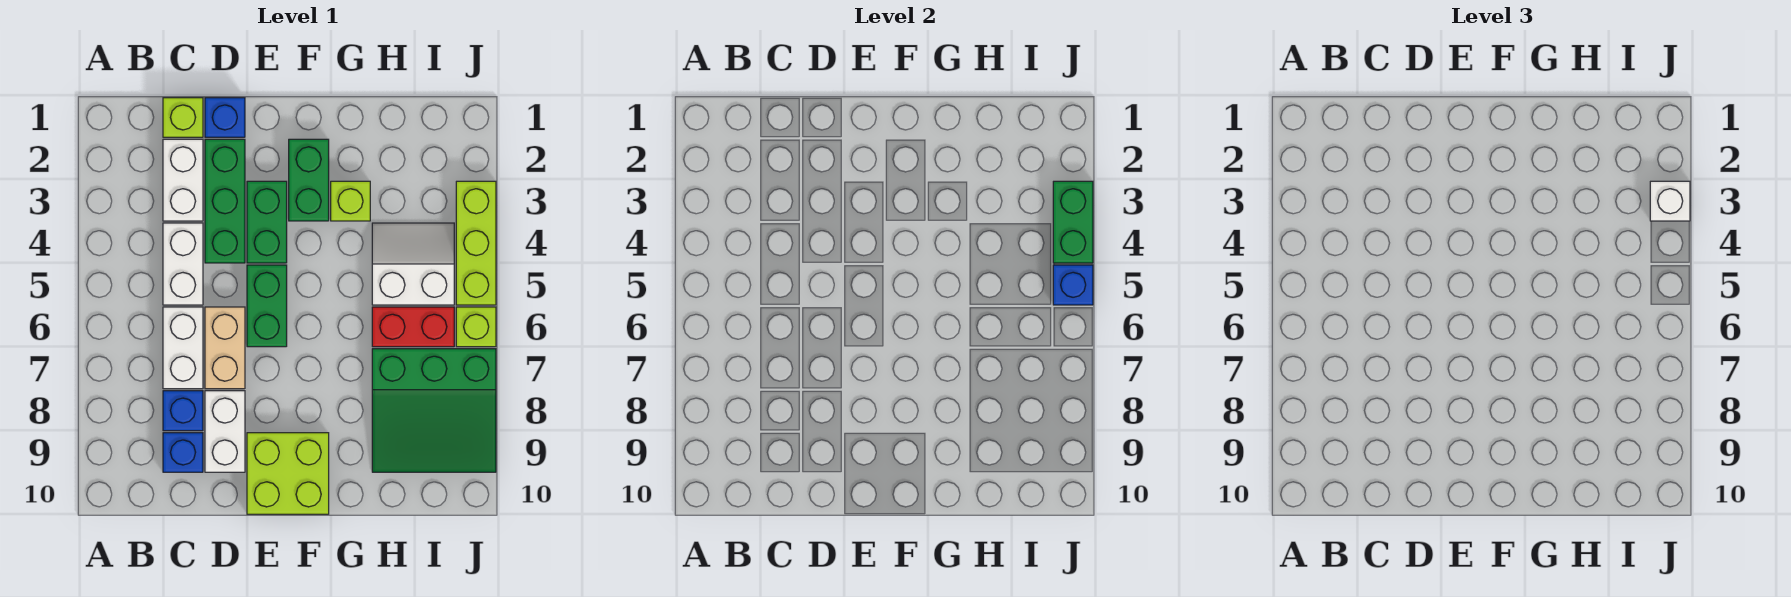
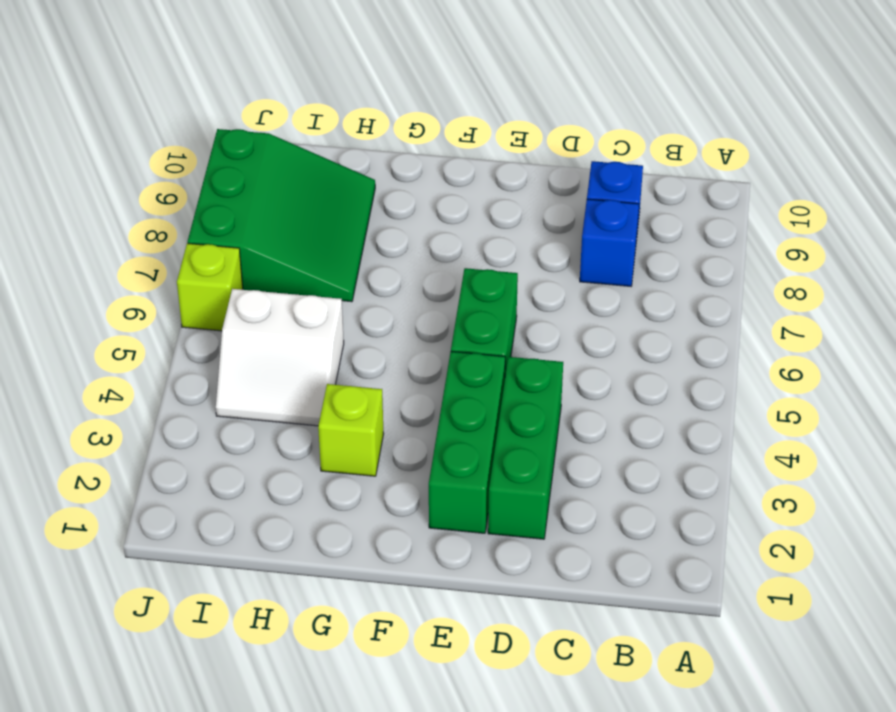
green brick E2:E4 level 1 -> green brick E3:E4 level 1
green slope H7:J9 level 1 top J -> green slope H7:J9 level 1 top 7
none -> lime brick C1 level 1
none -> white brick C2:C3 level 1
none -> white brick C4:C5 level 1

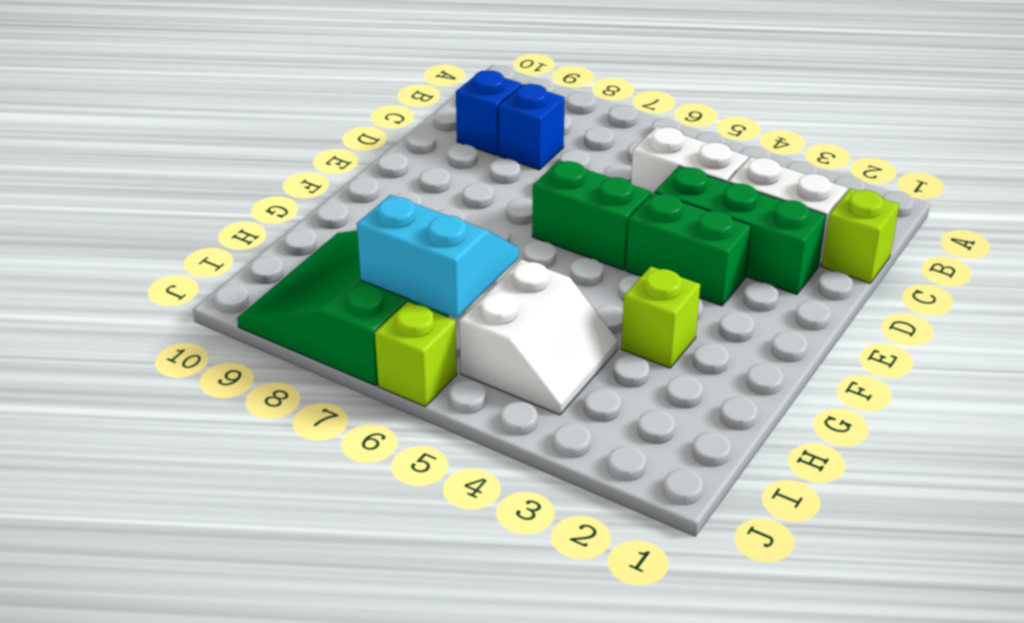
cyan slope H6:I7 level 2 top I -> none
none -> white brick C6:C7 level 1
none -> blue brick D1 level 1
none -> tan brick D6:D7 level 1

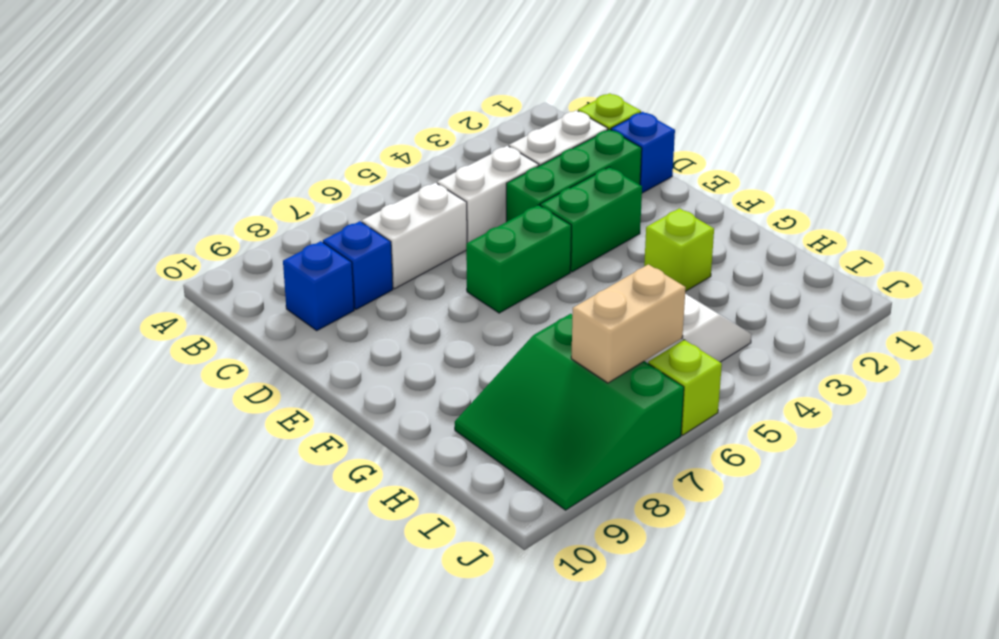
tan brick I6:I7 level 2 -> tan brick D6:D7 level 1
none -> white brick D8:D9 level 1
none -> lime brick E9:F10 level 1
none -> green brick F2:F3 level 1

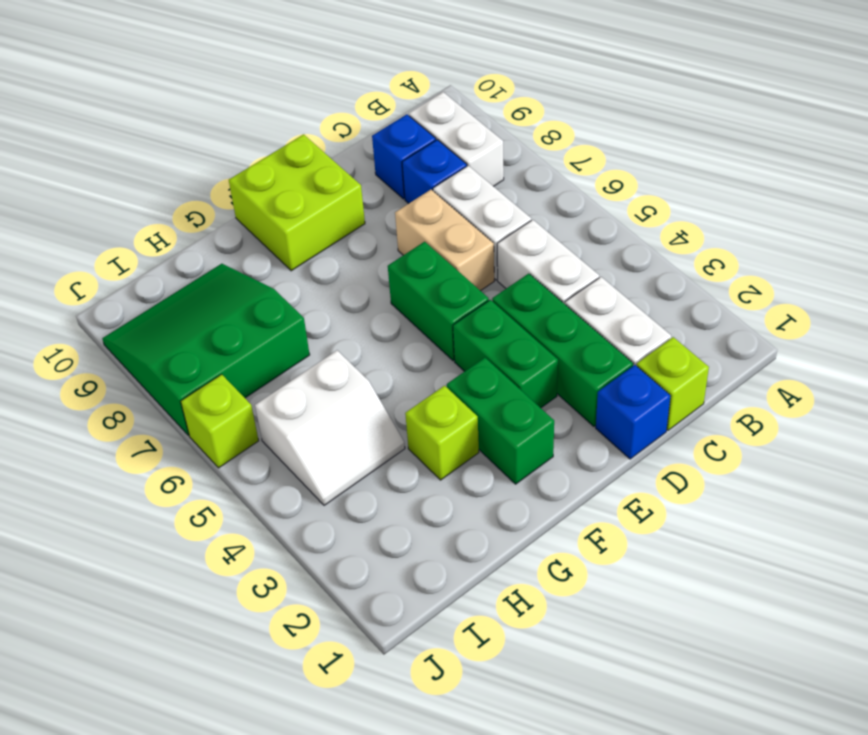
white brick B8:B9 level 1 -> white brick D8:D9 level 1
none -> red brick H6:I6 level 1
none -> lime brick J3:J5 level 1
none -> green brick J3:J4 level 2

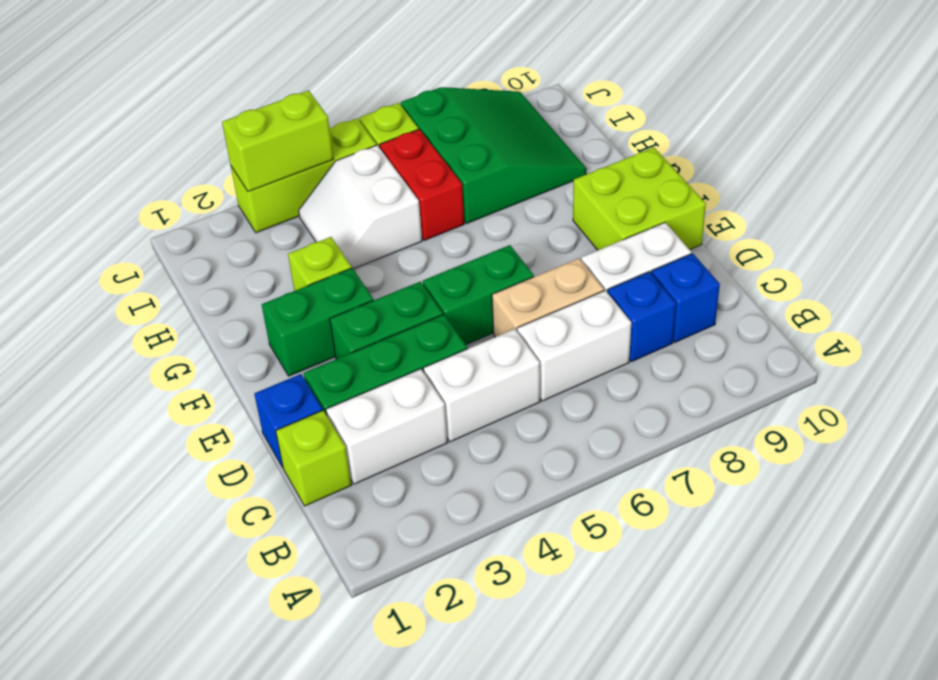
lime brick J3:J4 level 2 -> green brick J3:J4 level 2
none -> blue brick J5 level 2
none -> white brick J3 level 3

